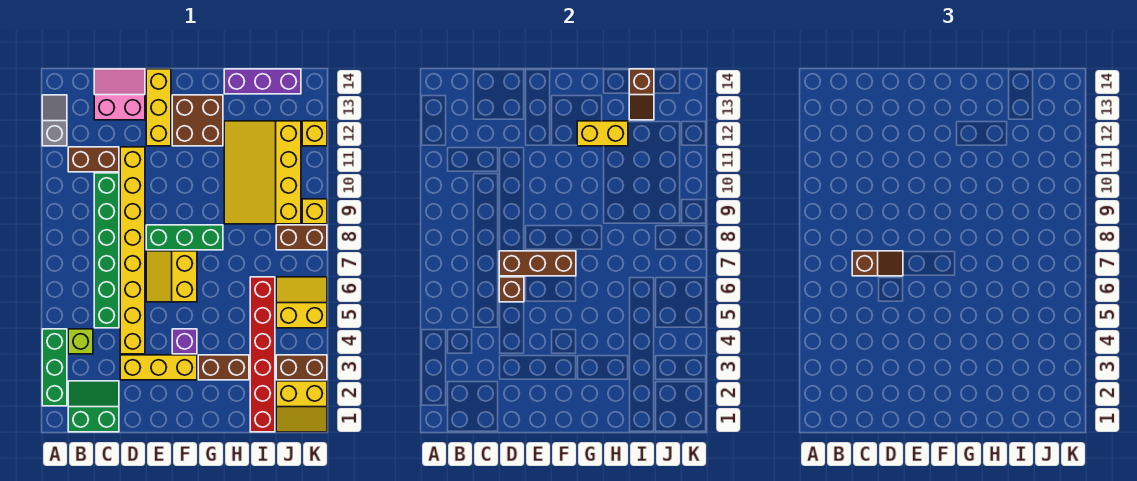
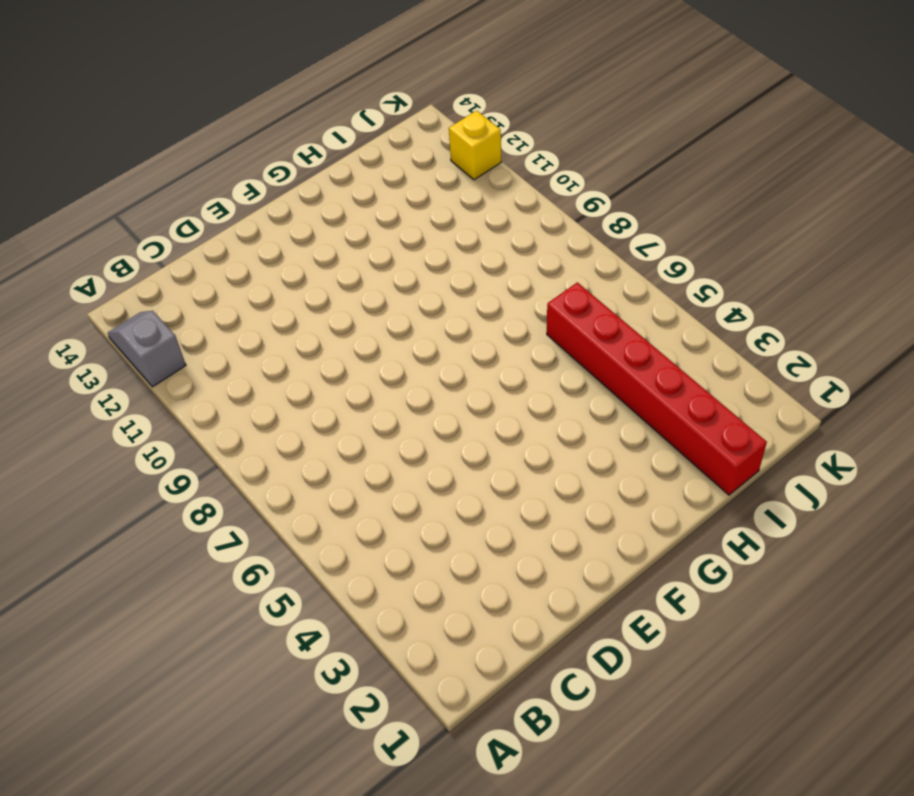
none -> green brick A2:A4 level 1
none -> green slope B1:C2 level 1 top 1
none -> lime brick B4 level 1

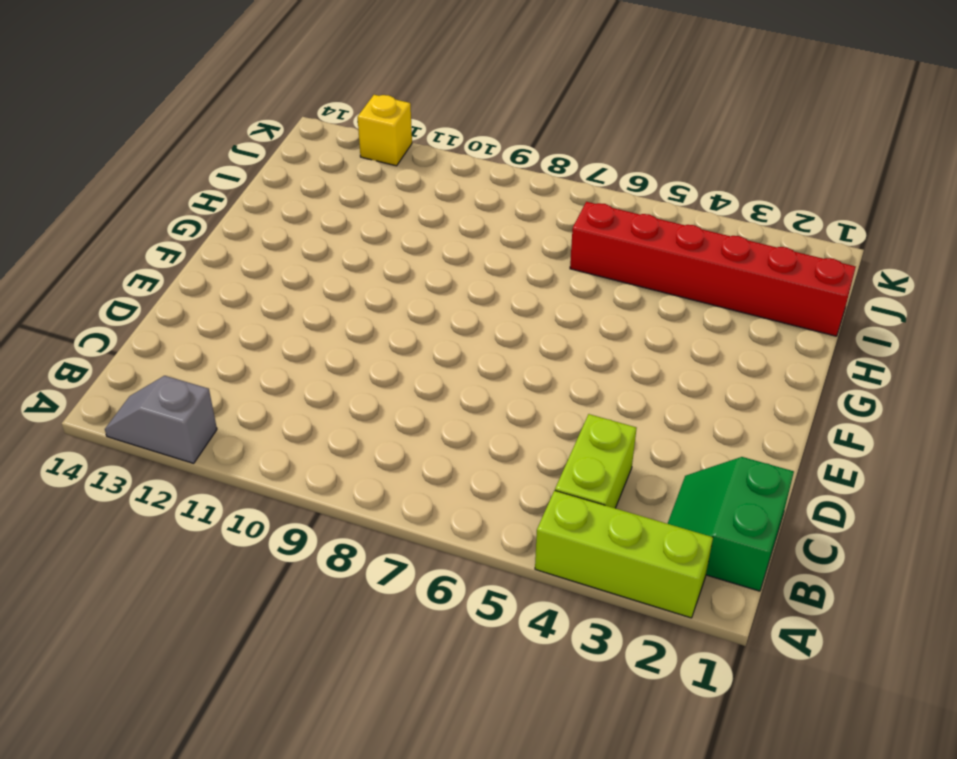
lime brick A2:A4 level 1 -> green brick A2:A4 level 1
lime brick B4:C4 level 1 -> lime brick B4 level 1
none -> brown brick B11:C11 level 1
none -> green brick C5:C10 level 1
none -> pink slope C13:D14 level 1 top 13

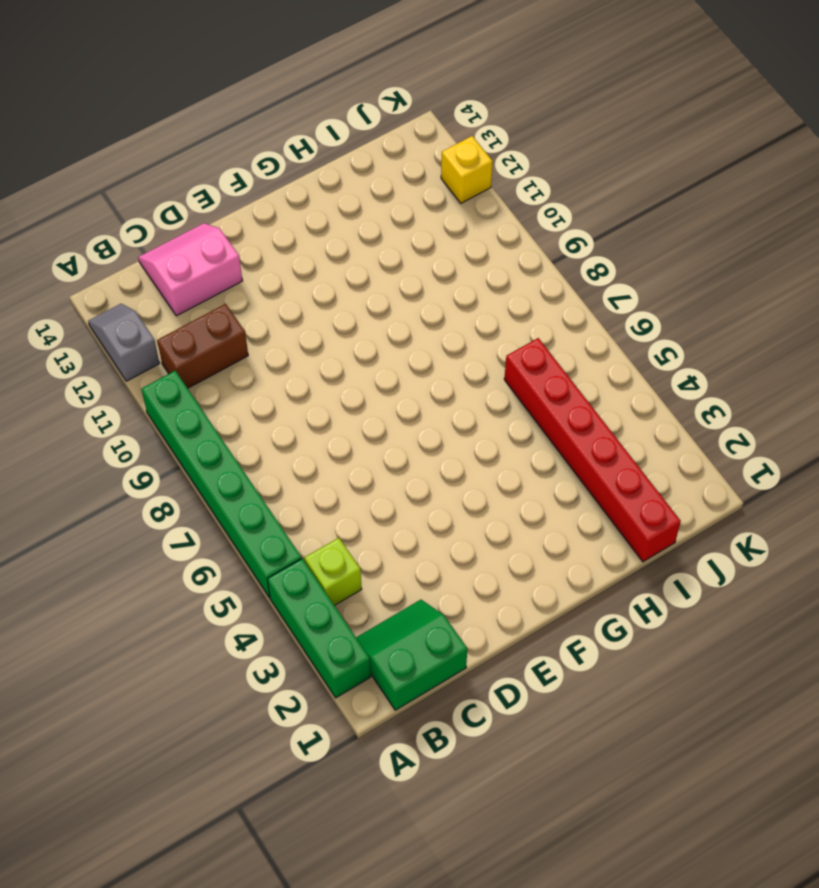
green brick A5:A10 level 1 -> green brick C5:C10 level 1
none -> yellow brick D3:F3 level 1
none -> yellow brick D4:D11 level 1
none -> yellow slope E6:F7 level 1 top F

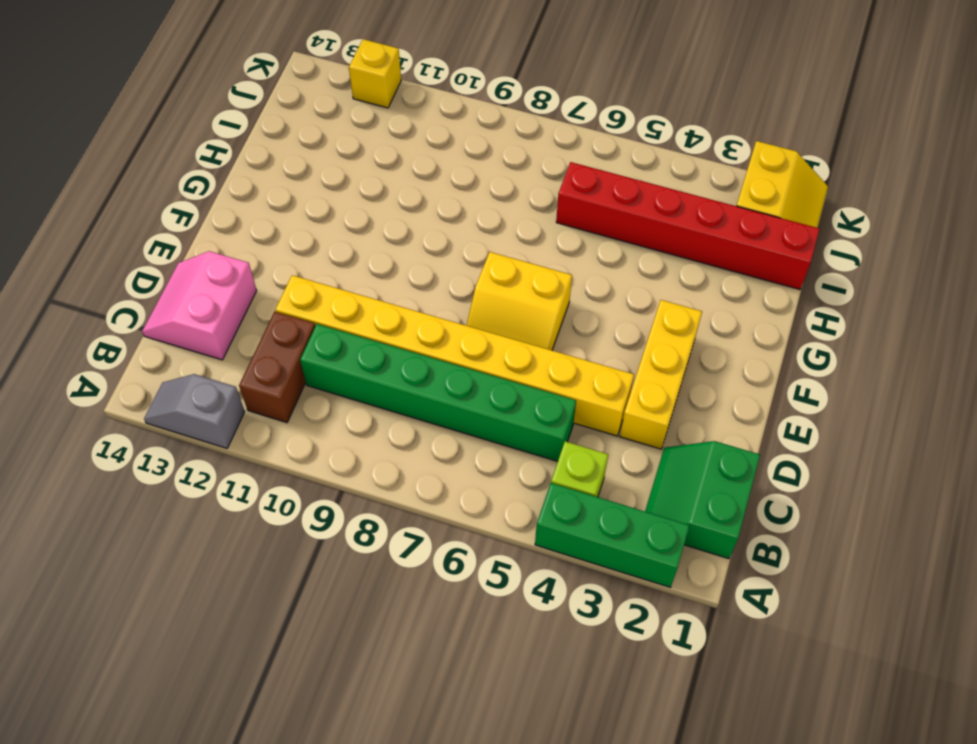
none -> green brick E8:G8 level 1
none -> yellow brick E12:E14 level 1
none -> purple brick F4 level 1

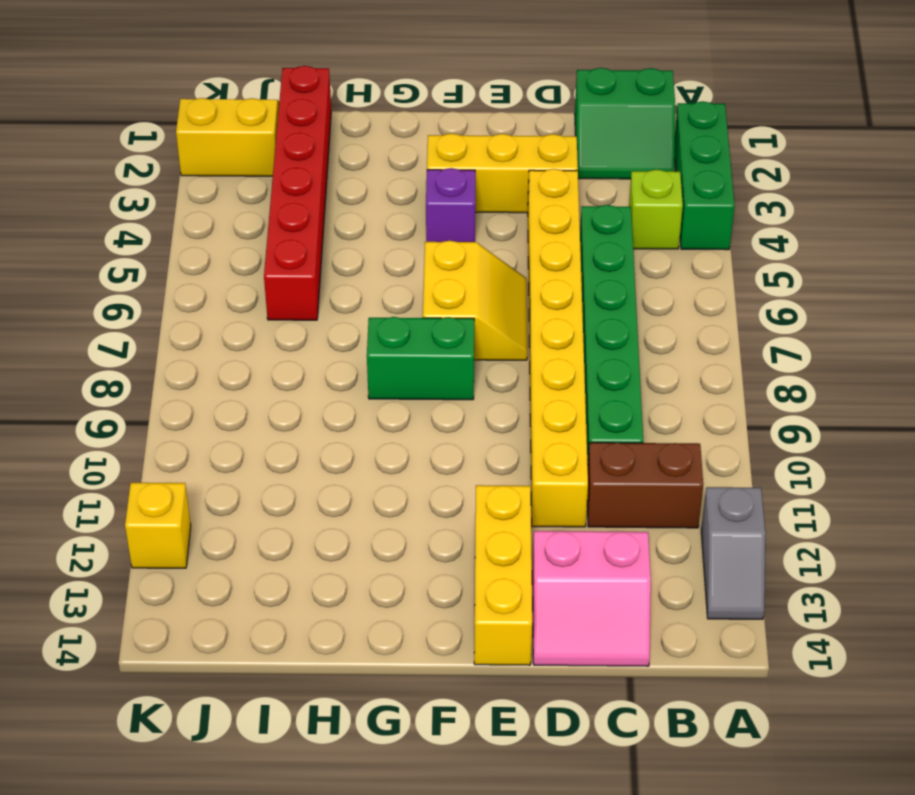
green brick F8:G8 level 1 -> green brick E8:G8 level 1
none -> brown brick F12:G13 level 1
none -> brown brick G3:H3 level 1
none -> yellow slope H9:J12 level 1 top J

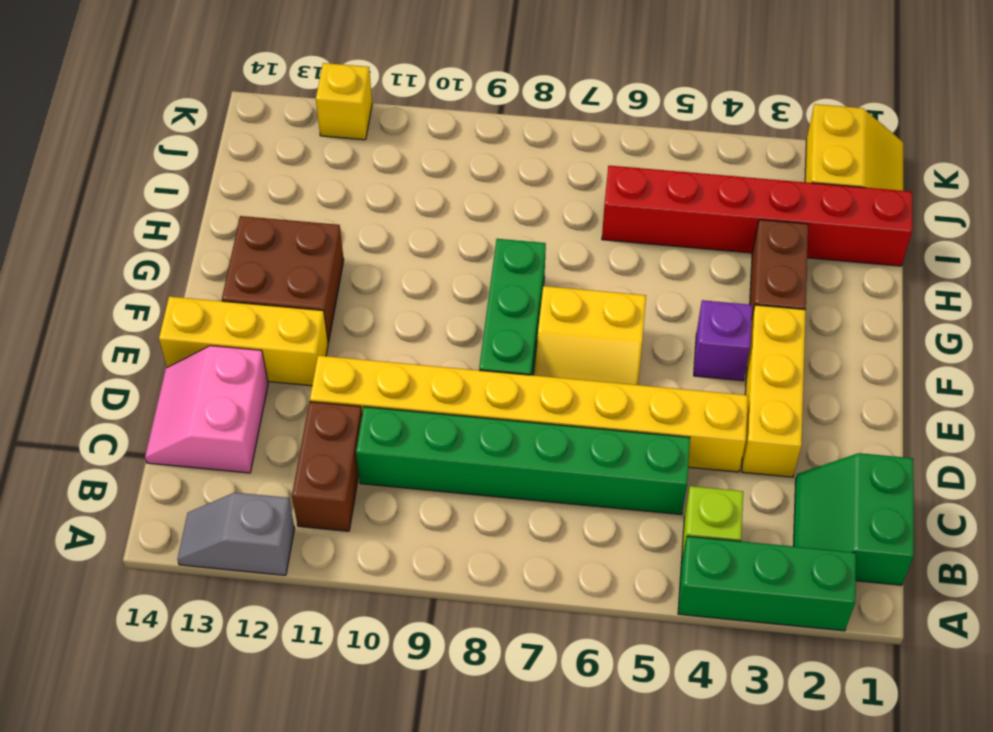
none -> yellow slope H9:J12 level 1 top J
none -> purple brick H14:J14 level 1
none -> brown brick J3:K3 level 1

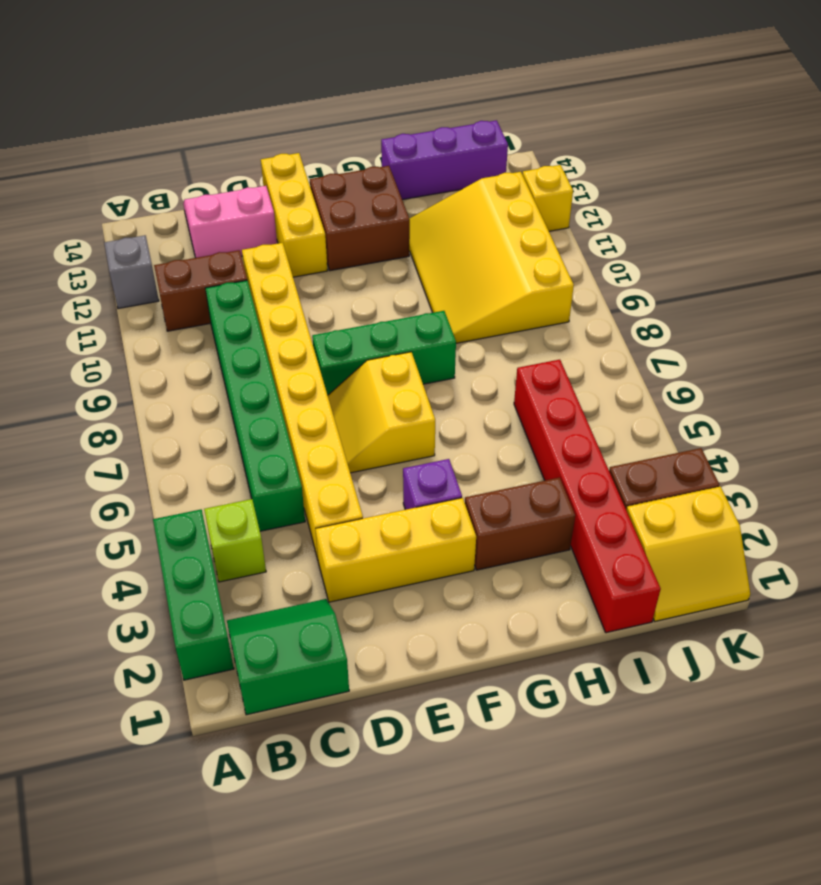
none -> yellow slope J5:K6 level 1 top 5
none -> brown brick J8:K8 level 1
none -> yellow brick K9 level 1

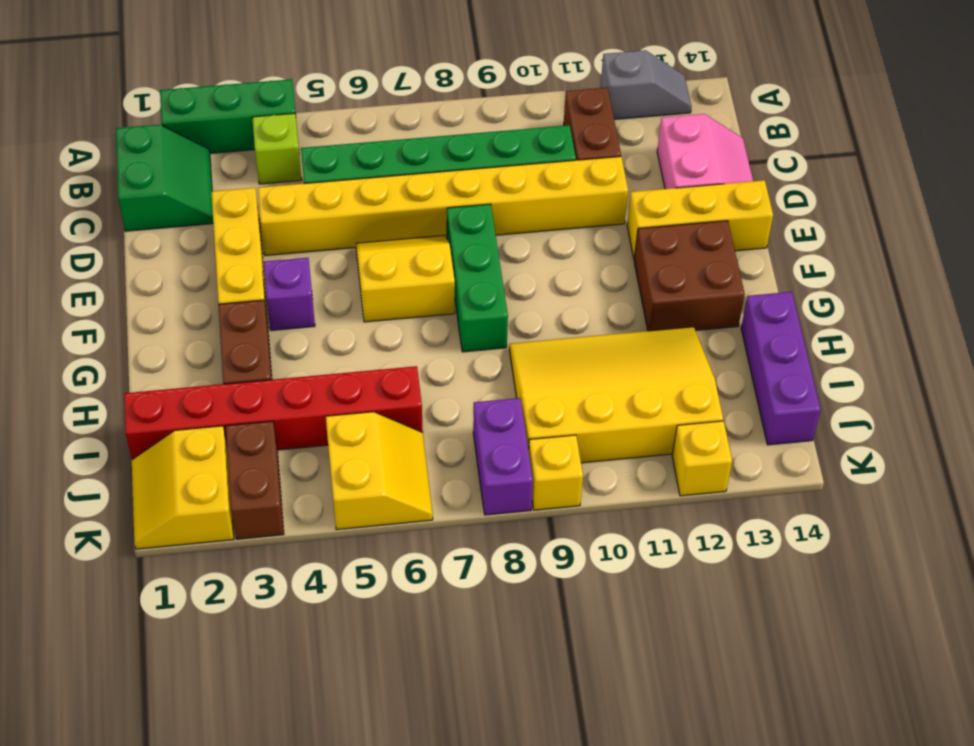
purple brick J8:K8 level 1 -> brown brick J8:K8 level 1
none -> brown brick D6 level 2
none -> brown brick D7:F7 level 2
none -> yellow brick G12:H12 level 2

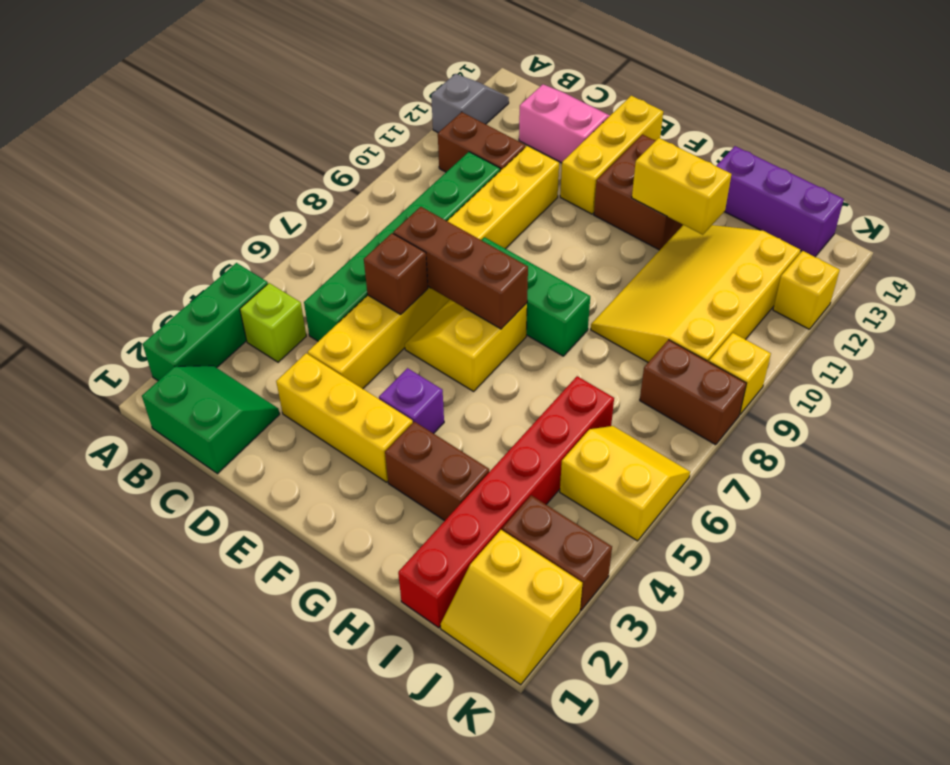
none -> brown slope I13:I14 level 2 top 14
none -> brown slope C7:D7 level 3 top C

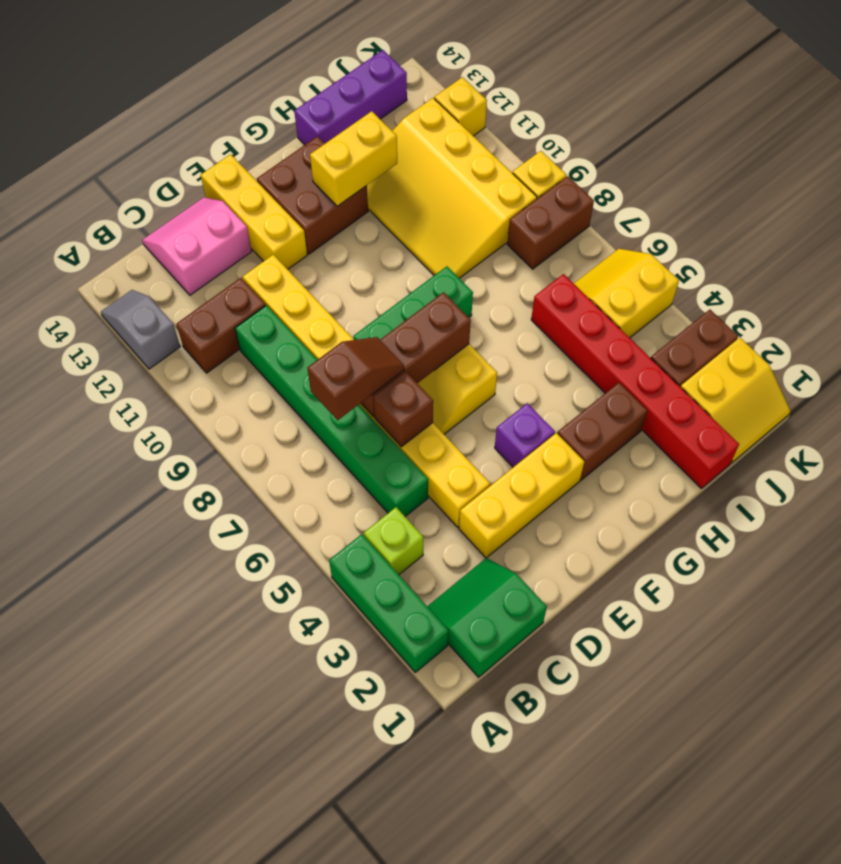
none -> brown slope I13:I14 level 2 top 14

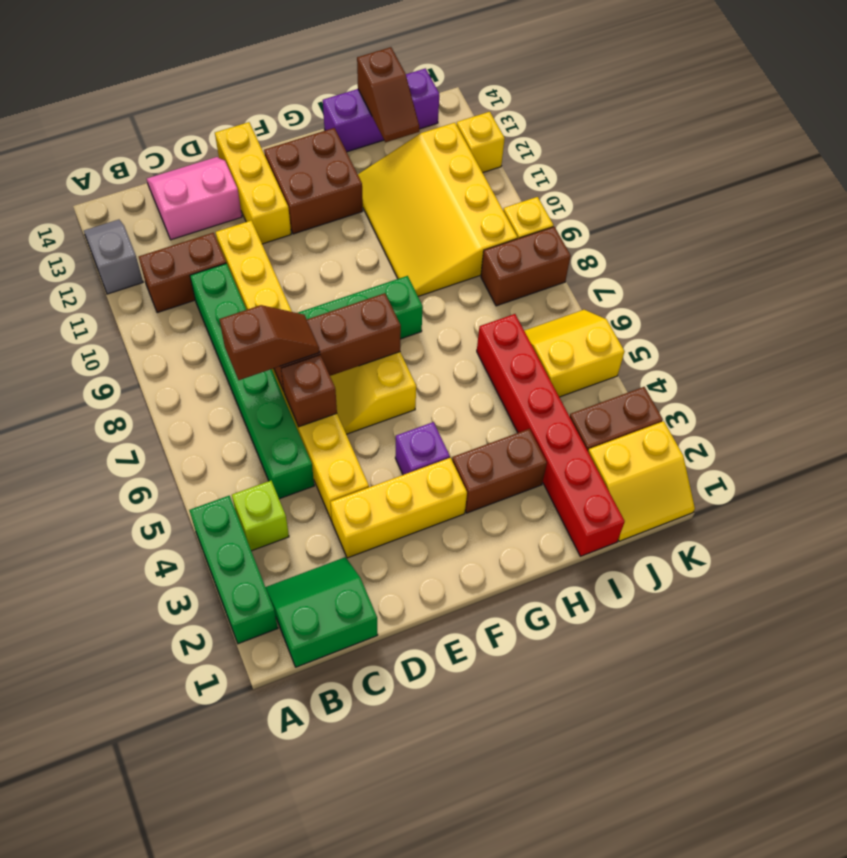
none -> yellow brick G12:H12 level 2

